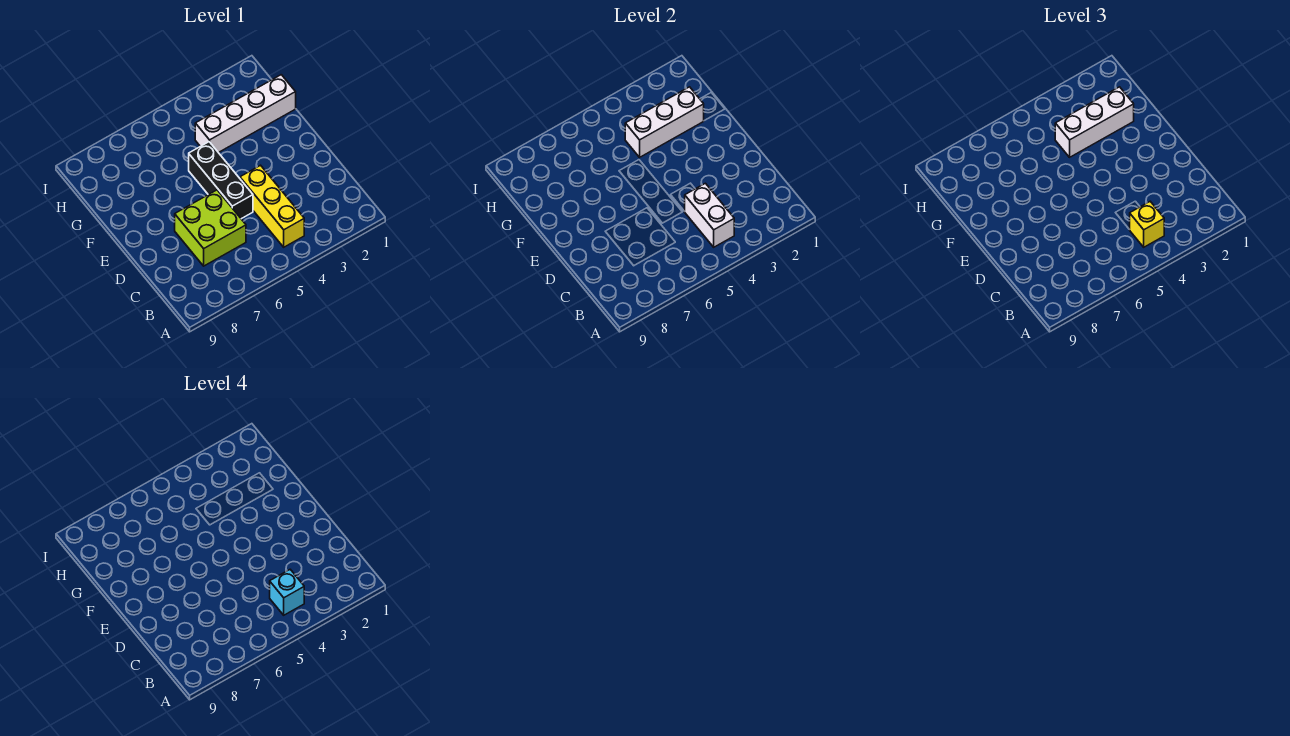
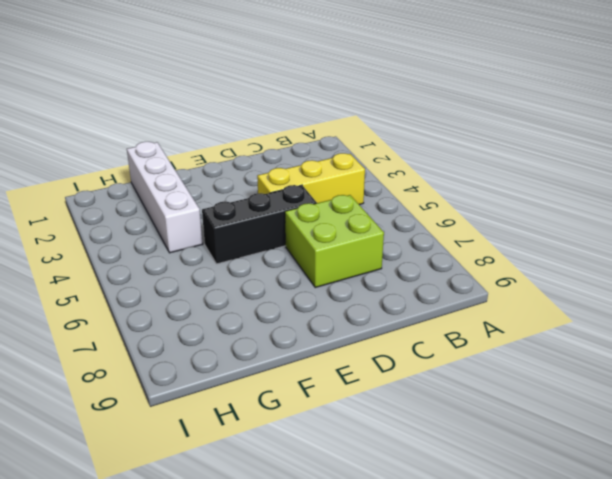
none -> white brick B4:C4 level 2
none -> white brick G2:G4 level 2

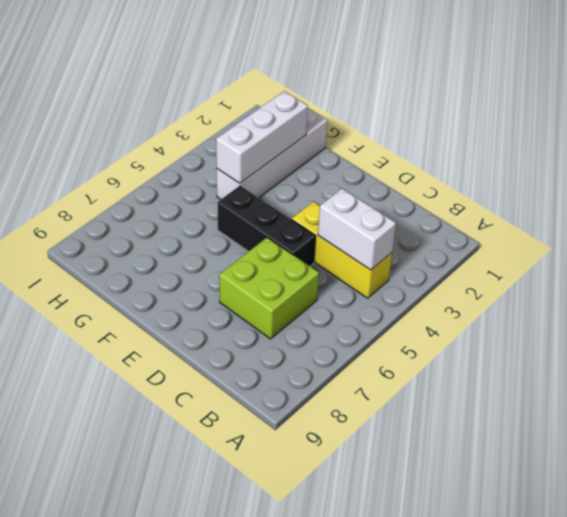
none -> yellow brick B4 level 3
none -> white brick G2:G4 level 3

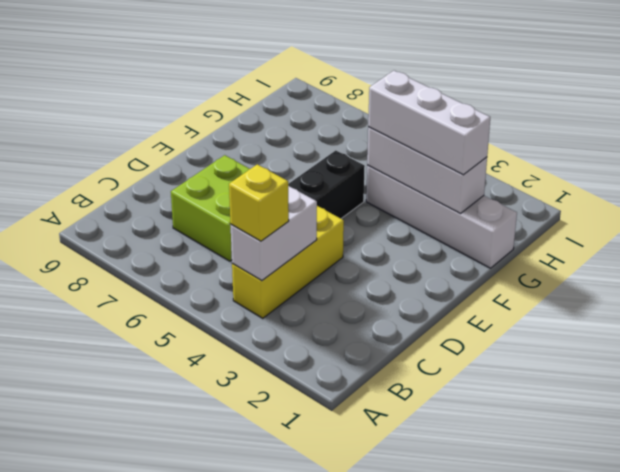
none -> cyan brick B4 level 4

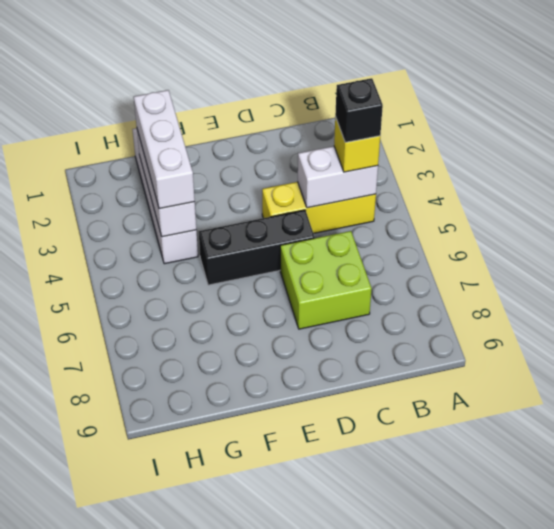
black brick B4 level 4 -> cyan brick B4 level 4

